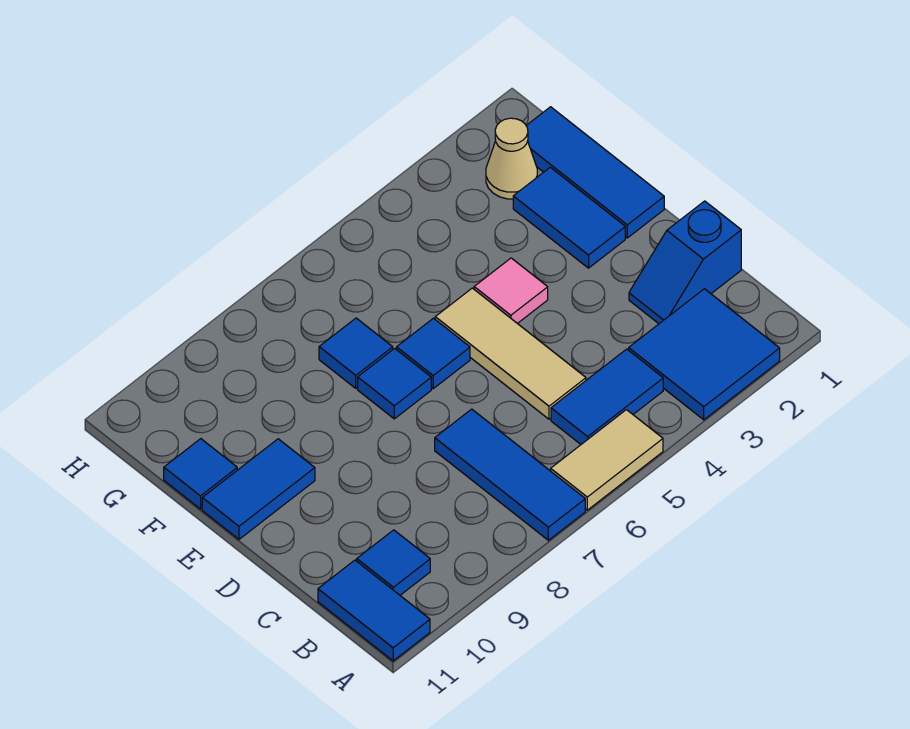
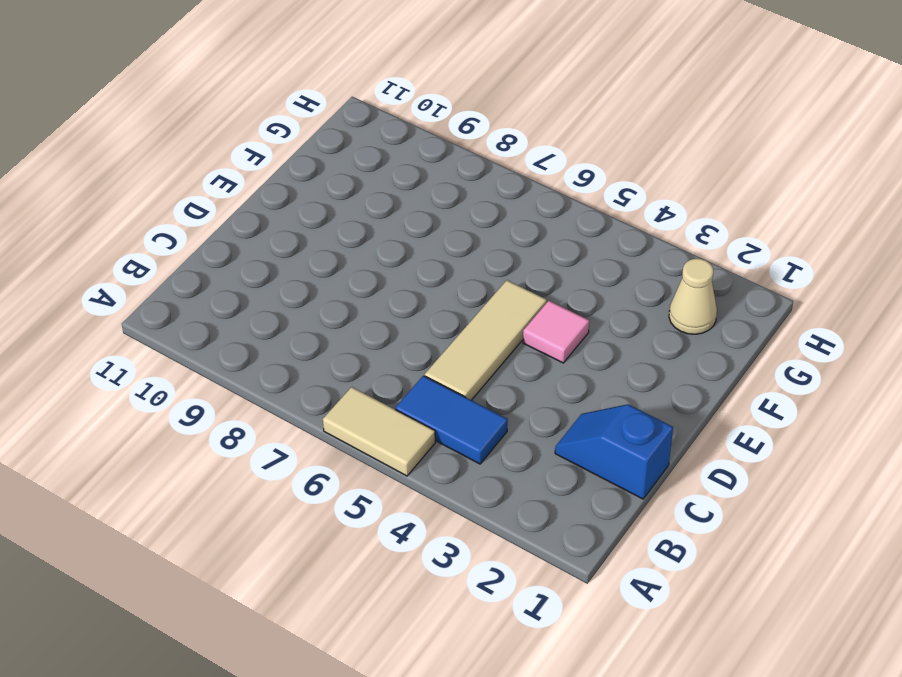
none -> blue tile A2:B3 level 1
none -> blue tile A7:C7 level 1
none -> blue tile A11:B11 level 1

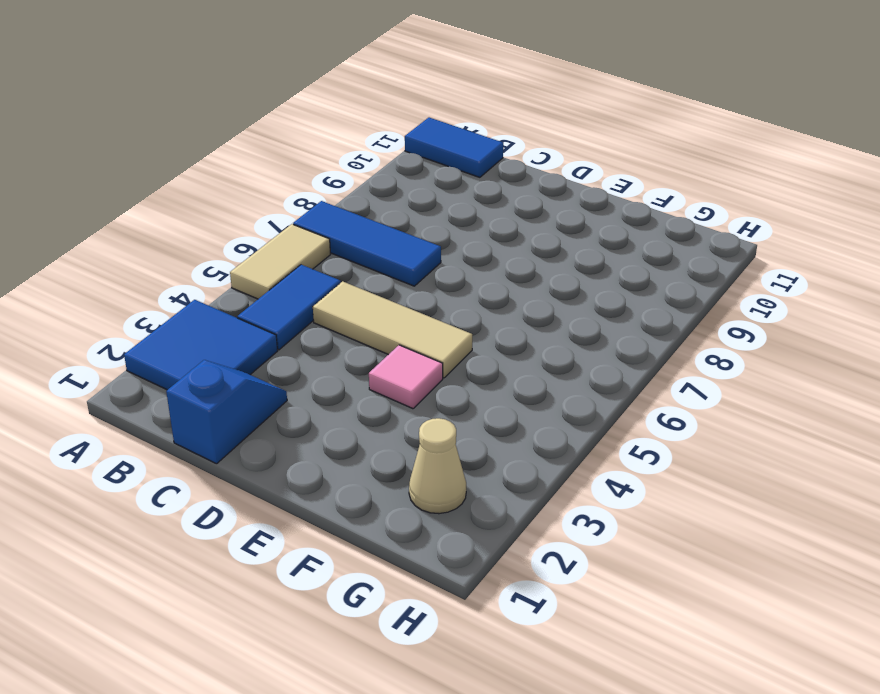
none -> blue tile B10 level 1
none -> blue tile E1:G1 level 1
none -> blue tile E2:F2 level 1

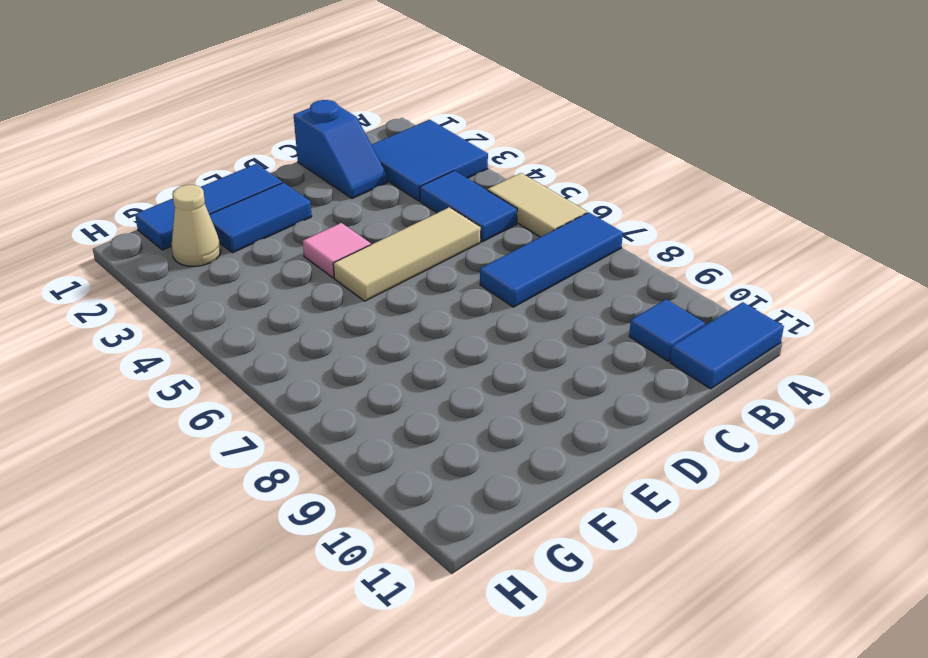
none -> blue tile E6 level 1
none -> blue tile E7 level 1
none -> blue tile E10:E11 level 1

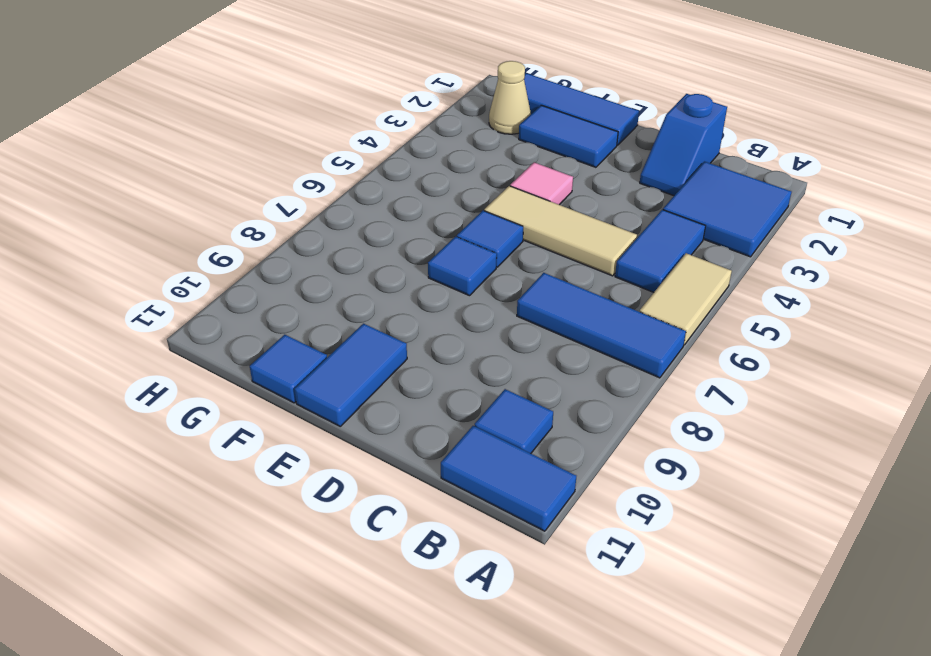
none -> blue tile F7 level 1

